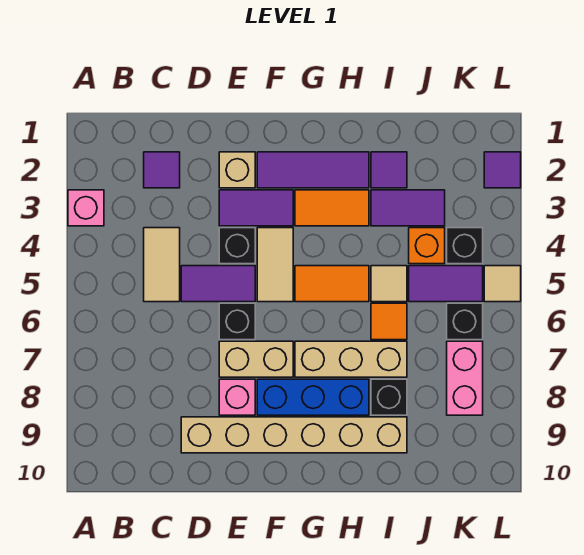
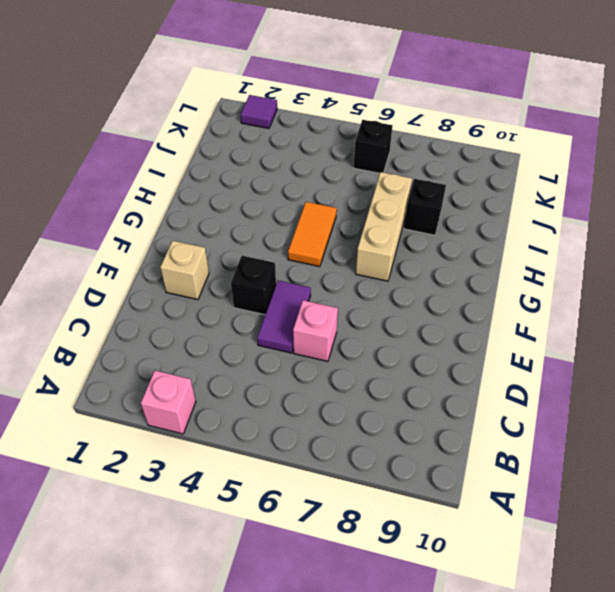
pink brick D6 level 1 -> pink brick E8 level 1
none -> purple tile C2 level 1
none -> tan tile C4:C5 level 1
none -> tan brick D9:I9 level 1

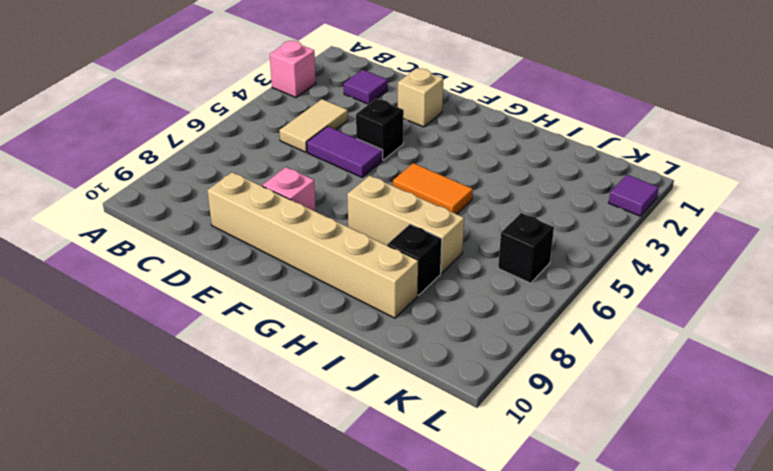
none -> purple tile E3:F3 level 1
none -> black brick E6 level 1
none -> tan brick E7:F7 level 1

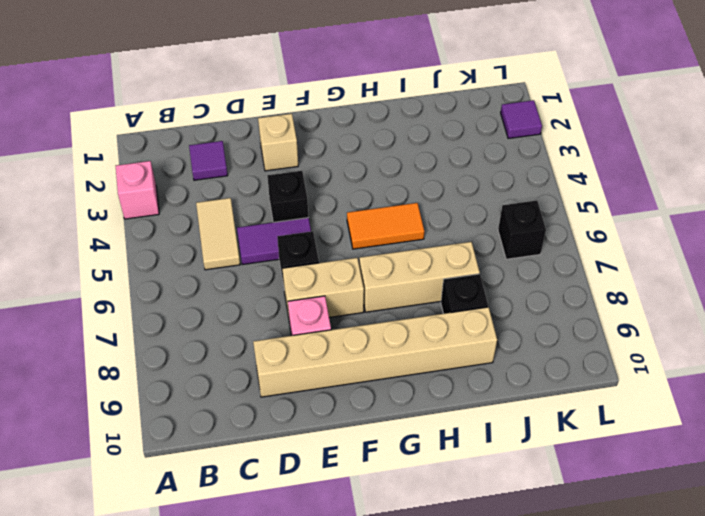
none -> purple tile E3:F3 level 1
none -> purple tile F2:H2 level 1
none -> tan tile F4:F5 level 1

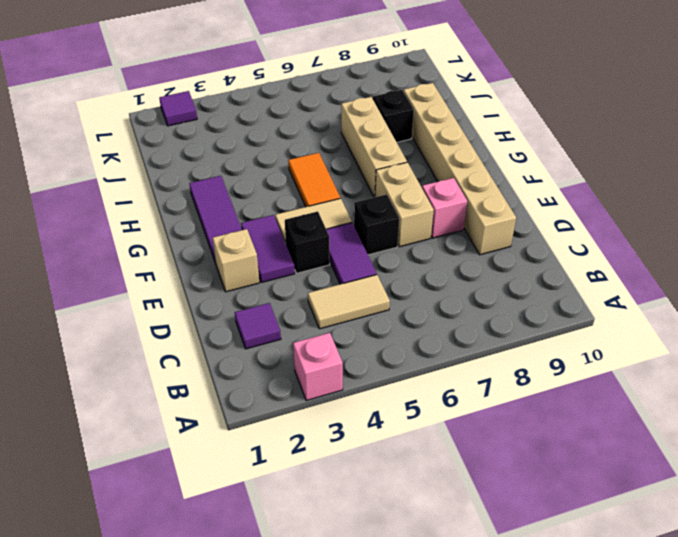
none -> blue brick F8:H8 level 1
none -> orange tile G3:H3 level 1
none -> purple tile I2 level 1

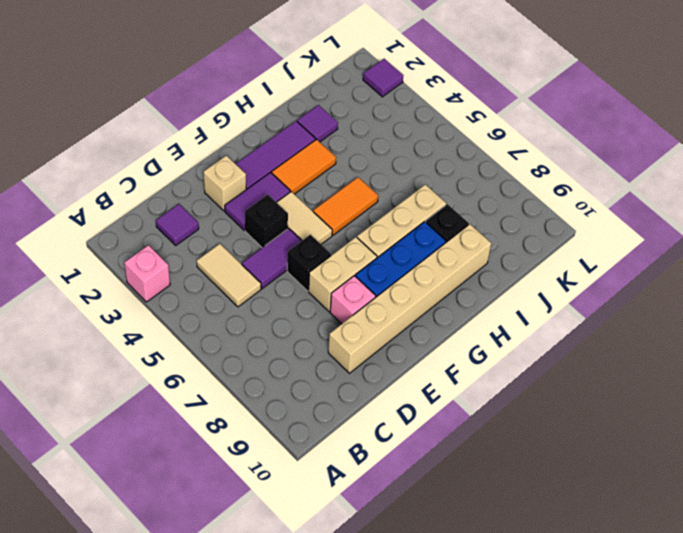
none -> purple tile I3:J3 level 1
none -> tan tile I5 level 1
none -> orange tile I6 level 1

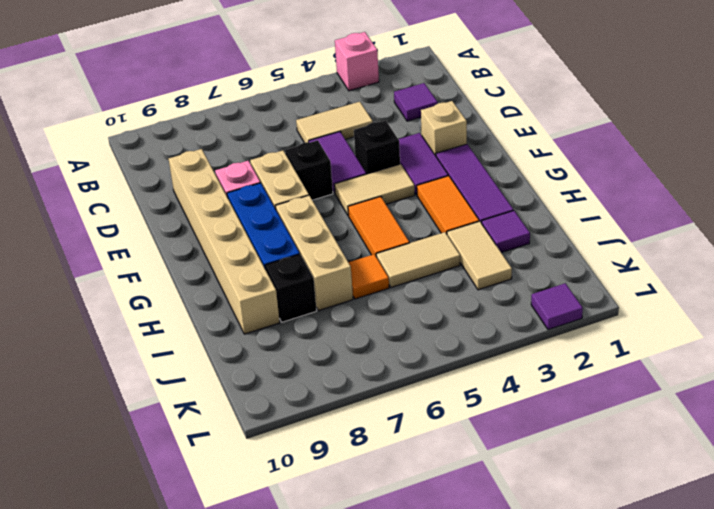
tan tile I3:J3 level 1 -> purple tile I3:J3 level 1
tan tile I4:I5 level 1 -> tan tile I5 level 1
none -> orange brick J4 level 1
none -> purple tile J5:K5 level 1
none -> black brick K4 level 1

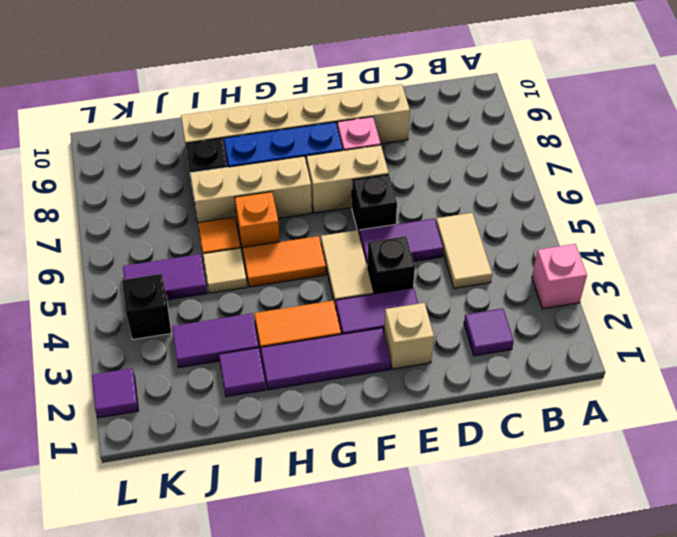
orange brick H6 level 1 -> orange brick J4 level 1
none -> black brick K6 level 1
none -> pink brick K7:K8 level 1
none -> tan tile L5 level 1

